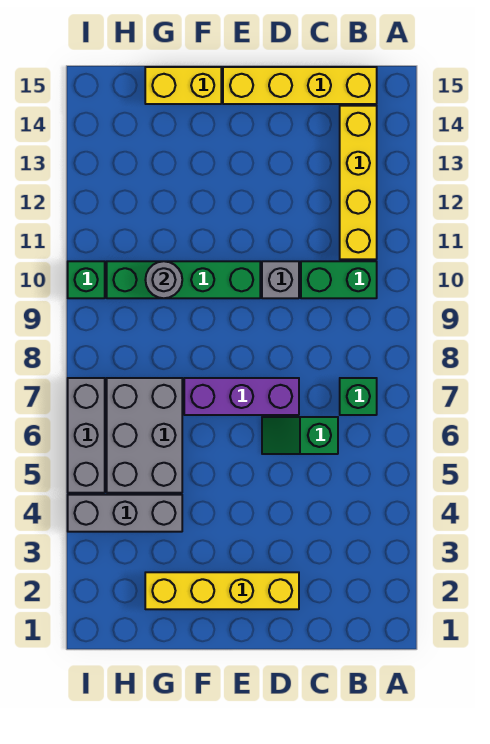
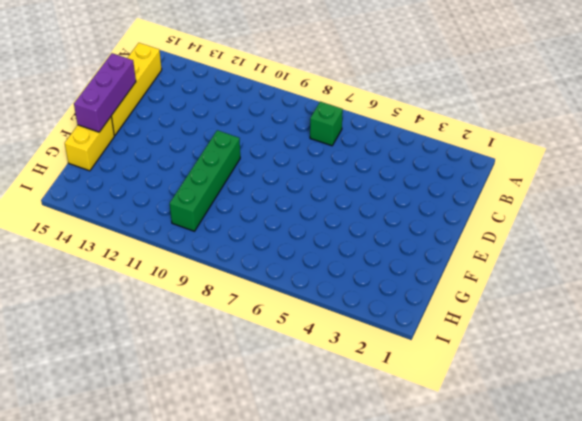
purple brick D15:F15 level 2 -> purple brick D7:F7 level 1
none -> green brick B10:C10 level 1
none -> yellow brick B11:B14 level 1
none -> green slope C6:D6 level 1 top C

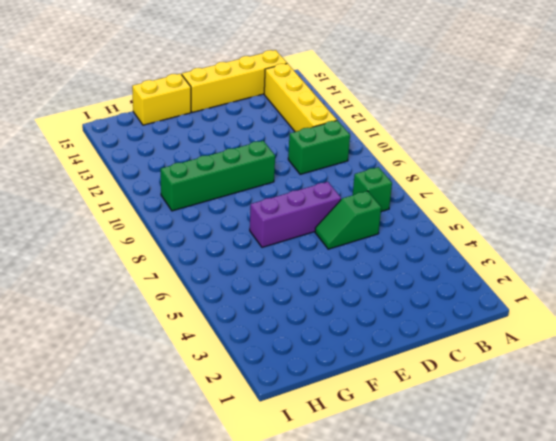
none -> yellow brick D2:G2 level 1
none -> grey brick D10 level 1
none -> grey brick G4:I4 level 1

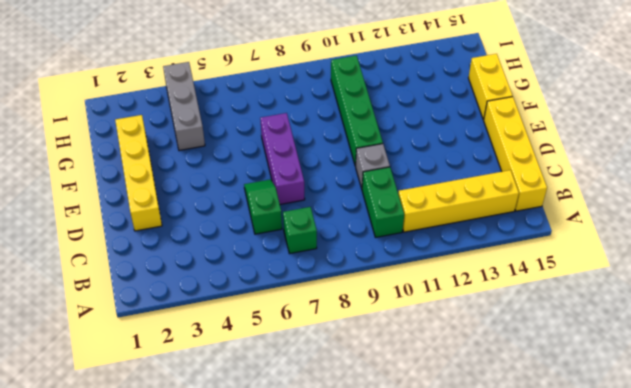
none -> grey brick G5:H7 level 1
none -> grey brick I5:I7 level 1
none -> green brick I10 level 1

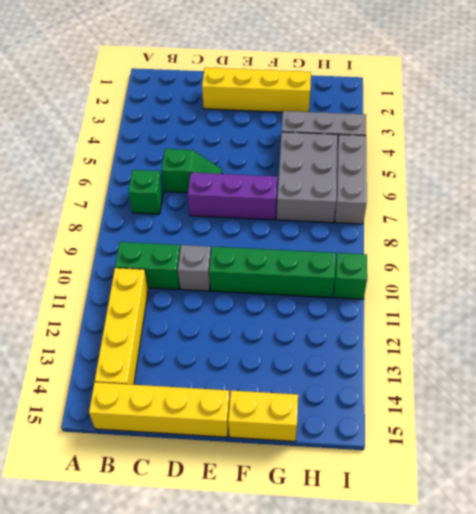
none -> grey round brick G10 level 2

